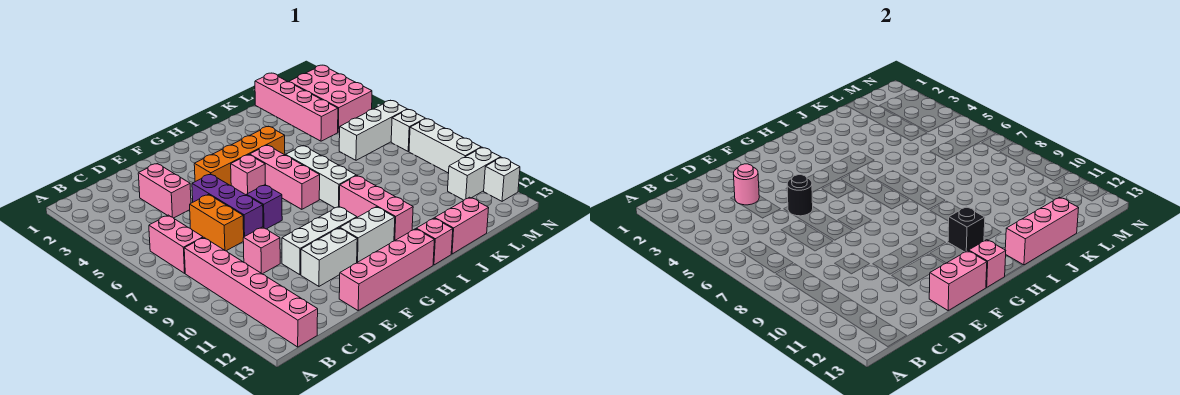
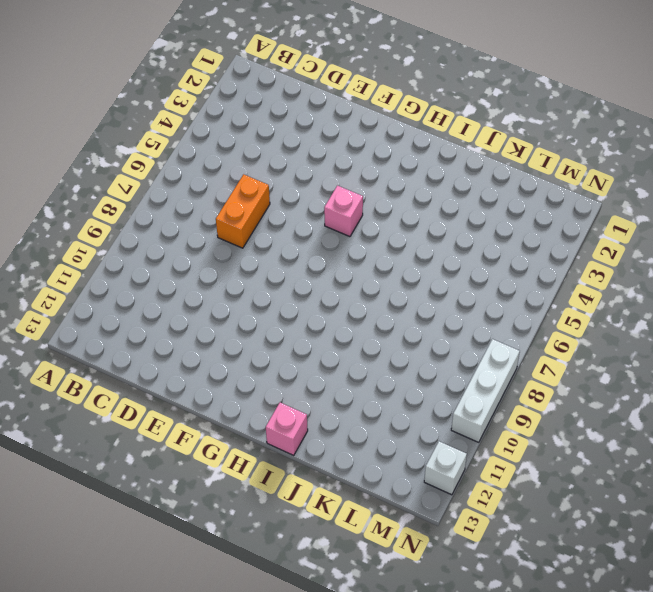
none -> pink brick B6:B7 level 1
none -> pink brick B8:B13 level 1
none -> pink brick D3:D4 level 1
none -> pink brick D9 level 1

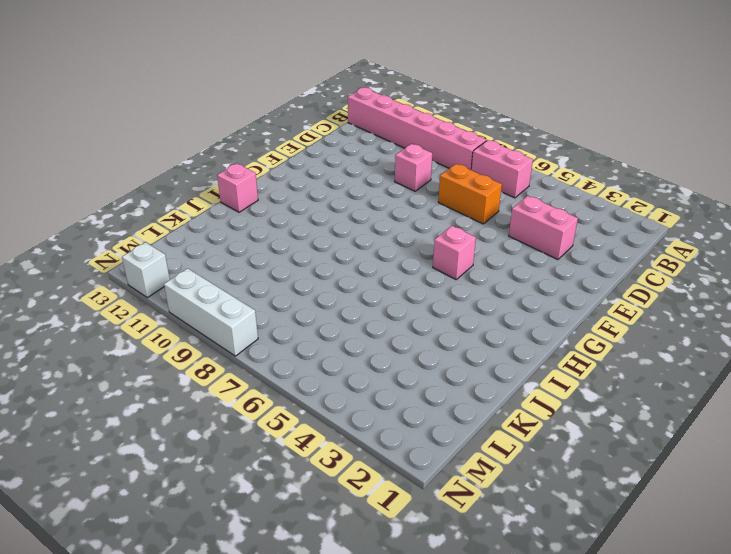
none -> purple brick E5:E7 level 1
none -> white brick E10:G10 level 1
none -> white brick E11:F11 level 1
none -> pink brick E13:H13 level 1

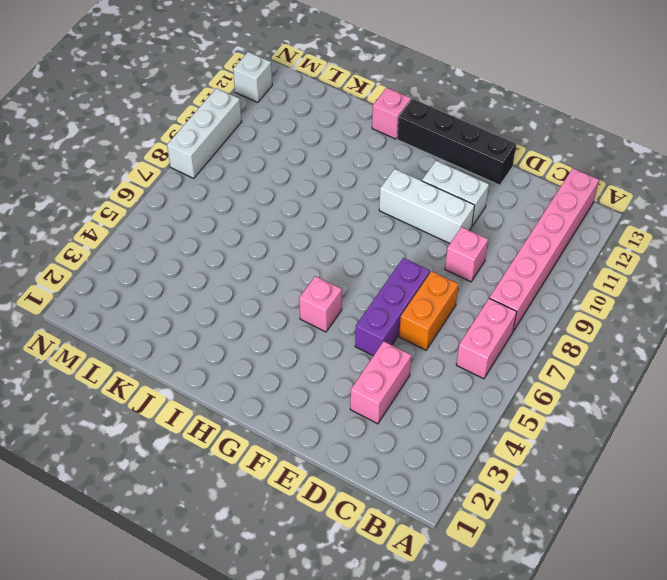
black brick E13:H13 level 1 -> pink brick E13:H13 level 1
none -> orange brick F4:I4 level 1
none -> purple brick F7 level 1
none -> white brick G11:H11 level 1
none -> pink brick H5:H7 level 1

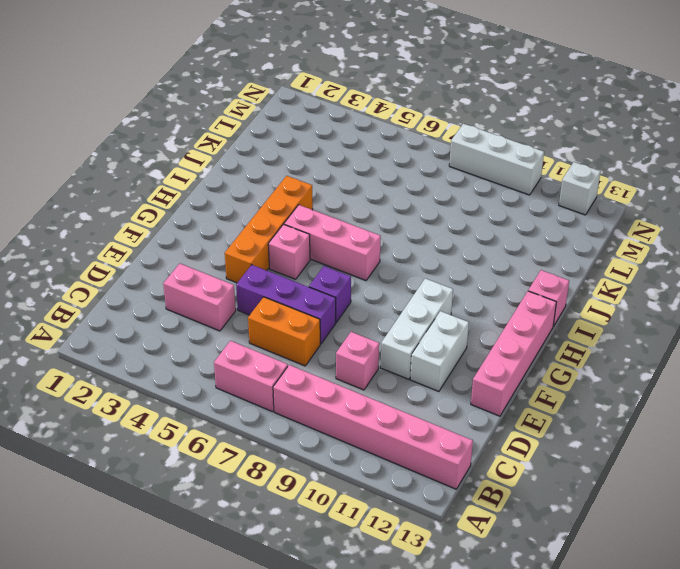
none -> white brick G11:H11 level 1
none -> white brick I6:I8 level 1
none -> pink brick I9:I11 level 1
none -> pink brick J13:K13 level 1

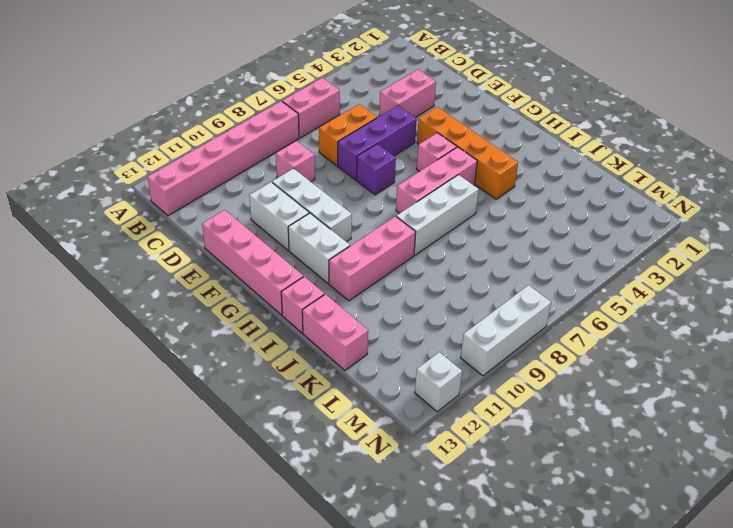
none -> pink brick L1:L4 level 1
none -> white brick L6:N6 level 1
none -> pink brick M2:N4 level 1
none -> white brick M11:N11 level 1

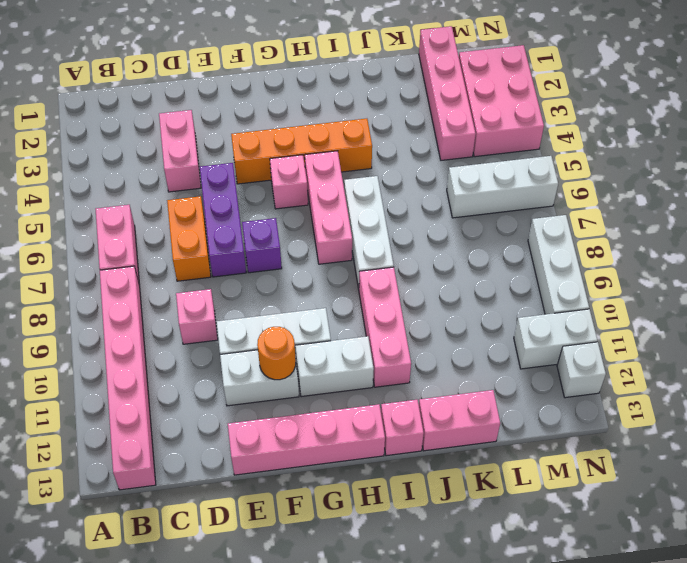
orange round brick F11 level 2 -> none
none -> white brick N7 level 1
none -> pink round brick D3 level 2
none -> black round brick E5 level 2
none -> pink brick E13:F13 level 2

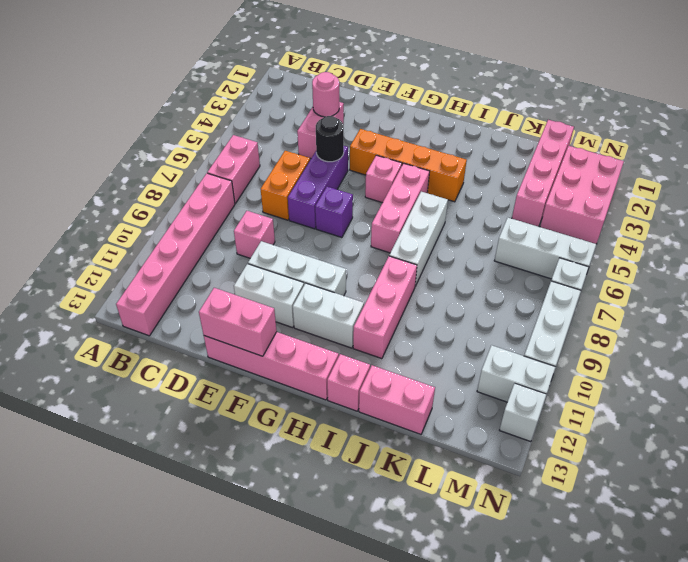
none -> pink brick G13 level 2
none -> black brick H11 level 2
none -> pink brick I13:K13 level 2

